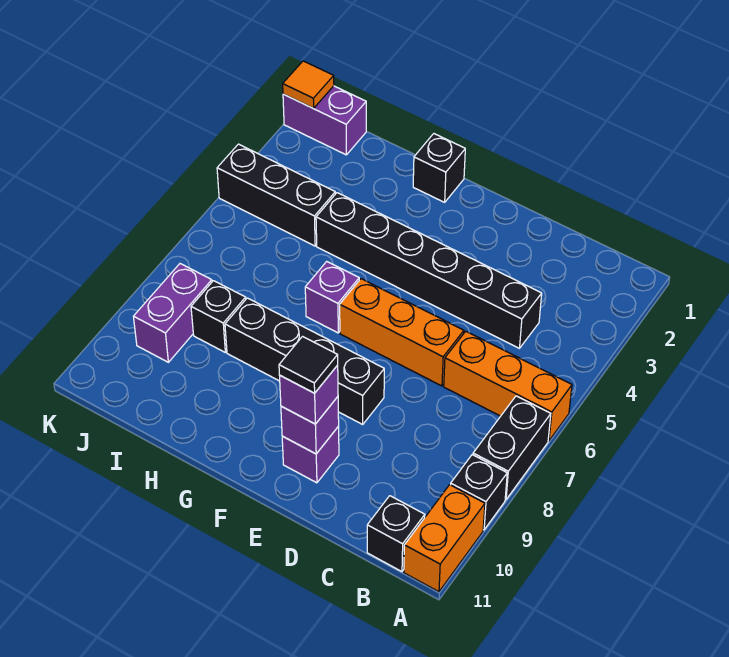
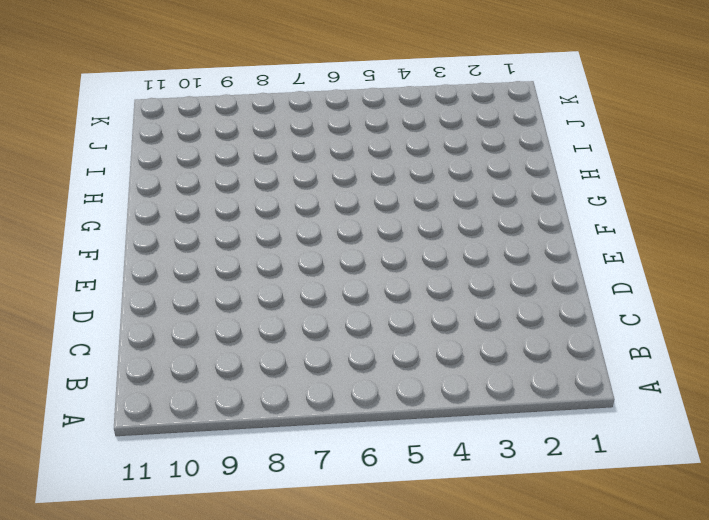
none -> orange brick A6:C6 level 1
none -> black brick A7:A8 level 1
none -> black brick A9 level 1

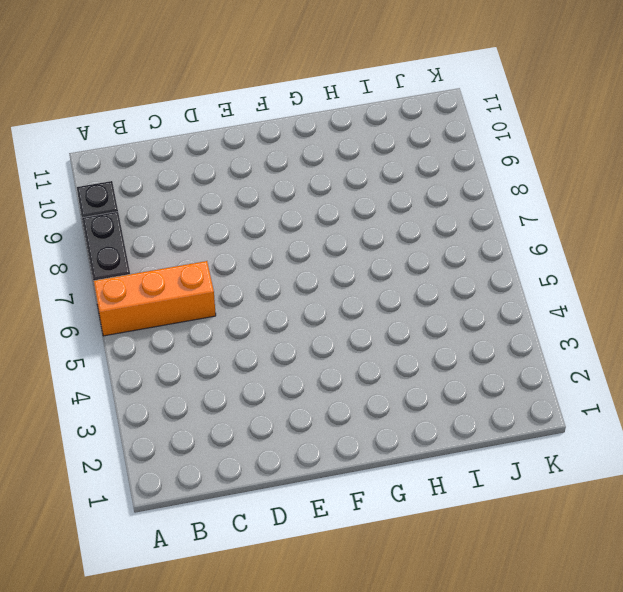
none -> orange brick A10:A11 level 1
none -> black brick B11 level 1
none -> black brick C4:H4 level 1

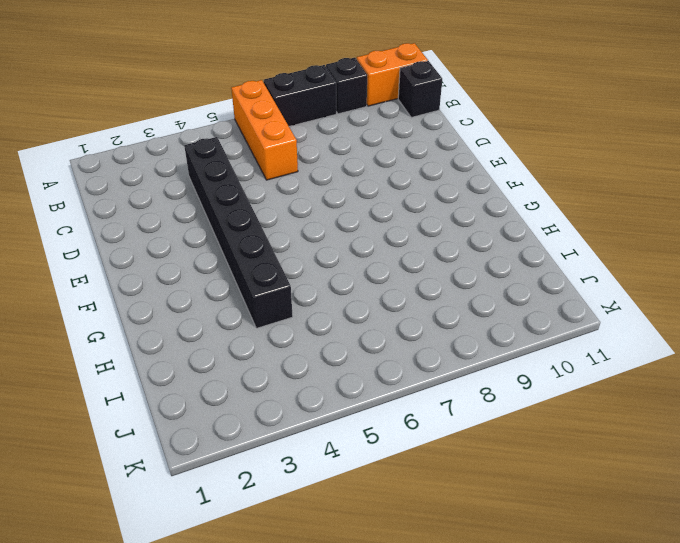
none -> orange brick D6:F6 level 1
none -> black brick E8:H8 level 1
none -> purple brick E10 level 1

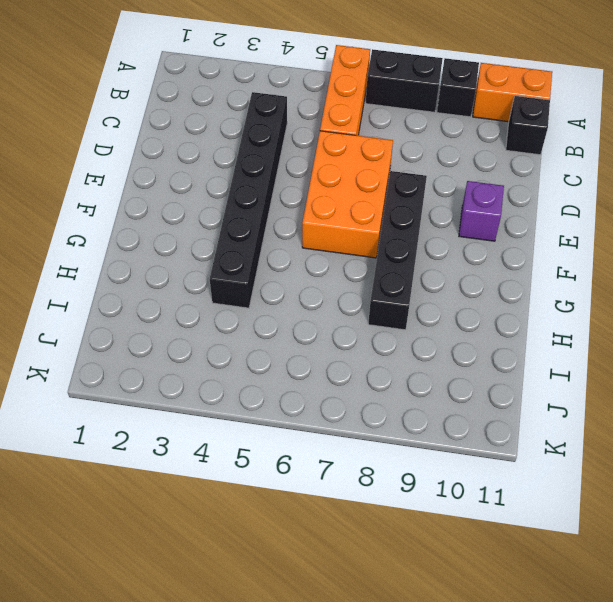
orange brick D6:F7 level 1 -> orange brick D6:F6 level 1
none -> black brick G1 level 1
none -> purple brick G6 level 1
none -> black brick I4:K4 level 1

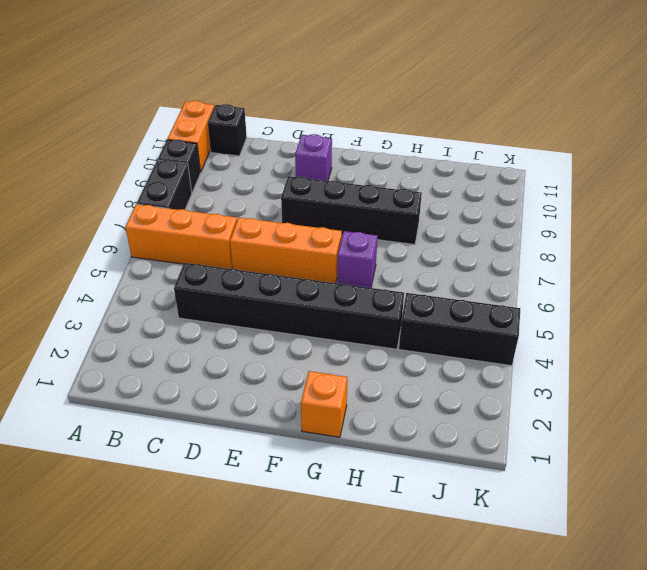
orange brick G1 level 1 -> black brick G1 level 1
none -> black brick I8 level 1
none -> purple brick J1:K1 level 1
none -> purple brick J8:J9 level 1

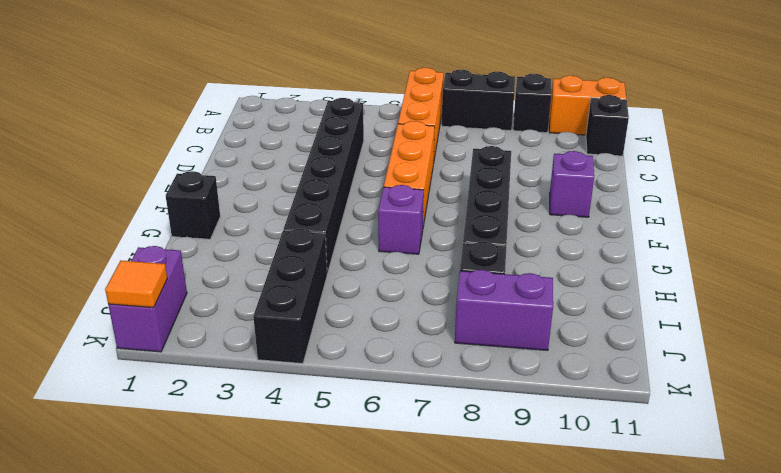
none -> purple brick E10 level 2
none -> purple brick E10 level 3
none -> black tile E10 level 4

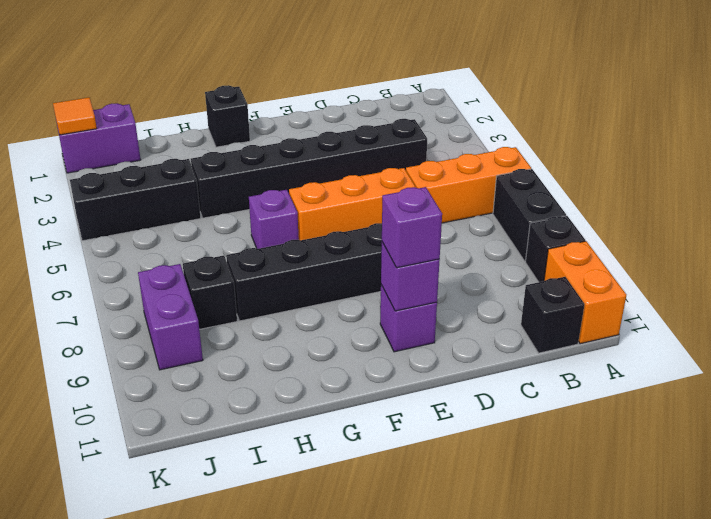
none -> black tile E10 level 4

